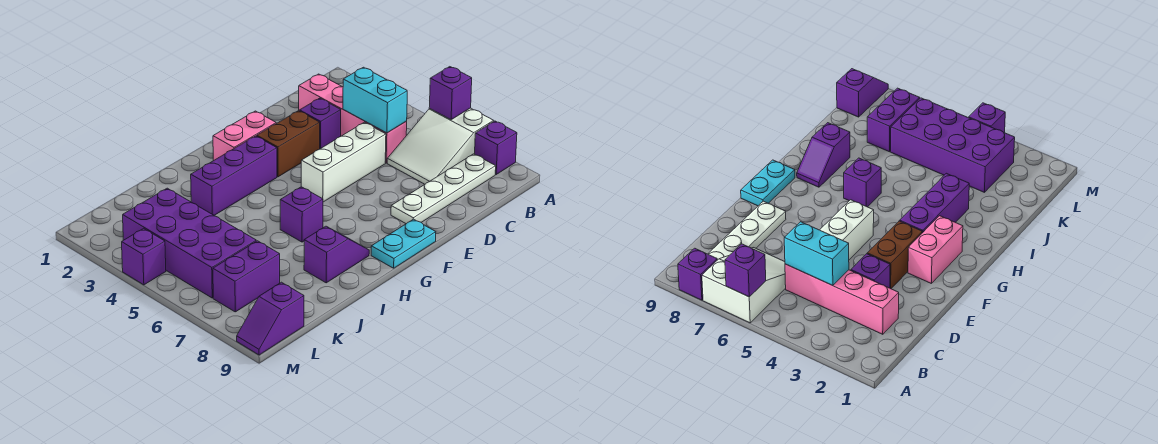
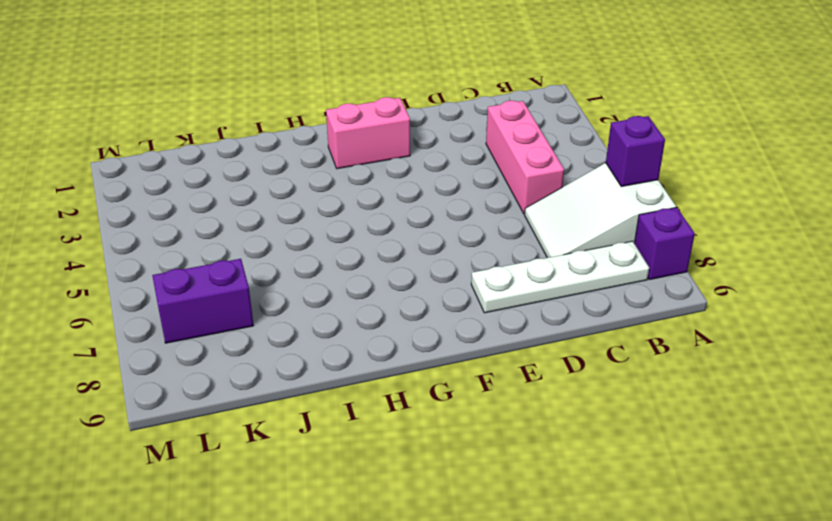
pink brick C3:C5 level 1 -> pink brick C2:C5 level 1
none -> purple brick D3 level 1
none -> white brick D5:F5 level 1
none -> brown brick E3:F3 level 1

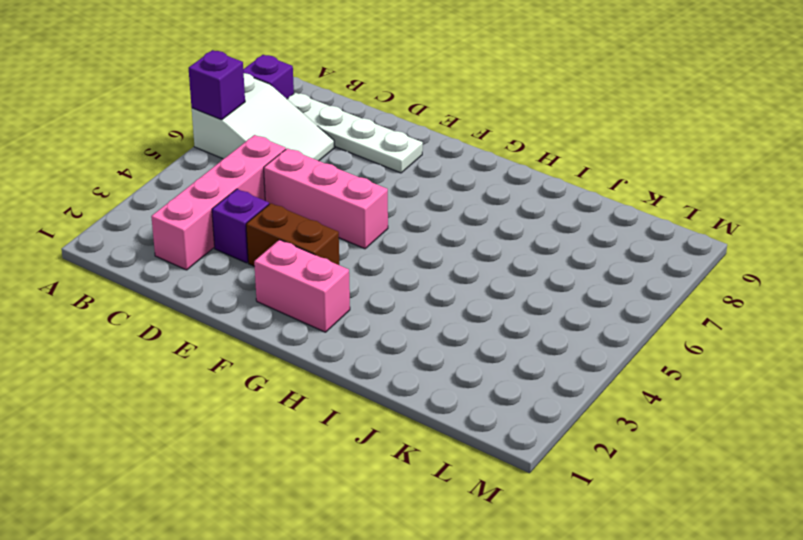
pink brick D5:F5 level 1 -> white brick D5:F5 level 1
none -> cyan plate F9:G9 level 1
none -> purple brick G3:I3 level 1
none -> purple brick H6 level 1

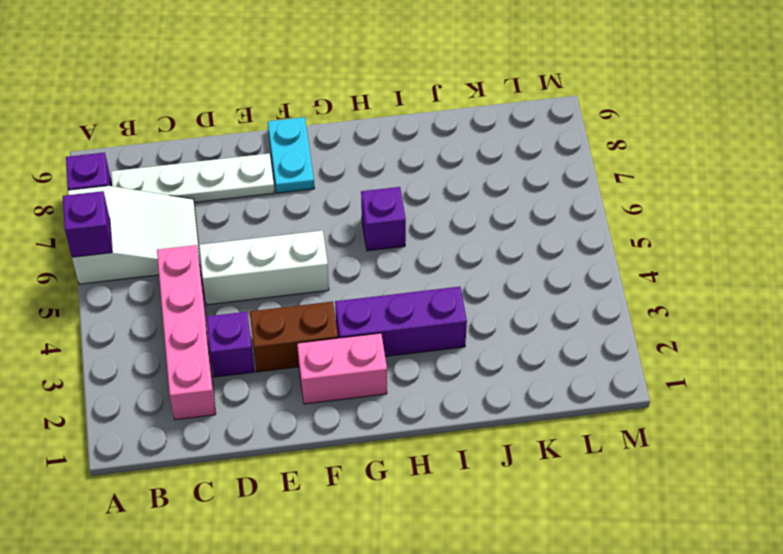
cyan plate F8:F9 level 1 -> cyan plate F9:G9 level 1
none -> purple slope H8:I8 level 1 top I
none -> purple brick K3:L6 level 1
none -> purple brick K7:L7 level 1

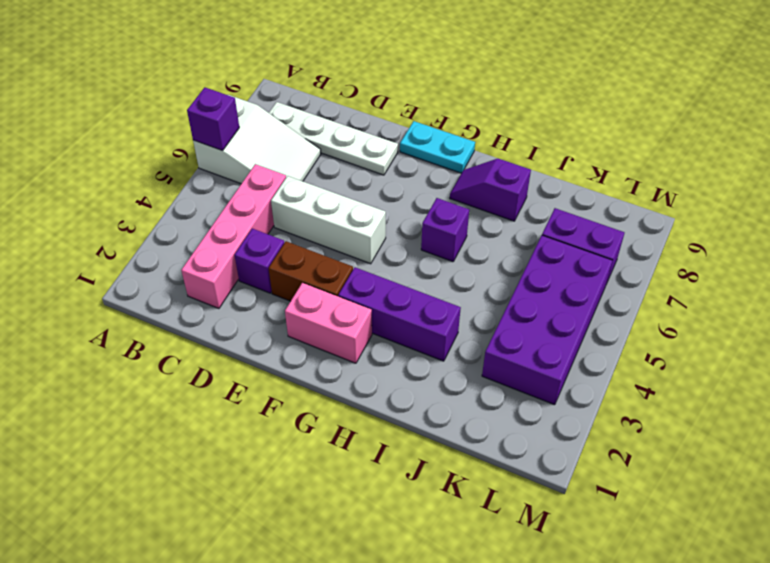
none -> purple brick A8 level 1
none -> purple slope L9:M9 level 1 top L
none -> purple brick M4 level 1

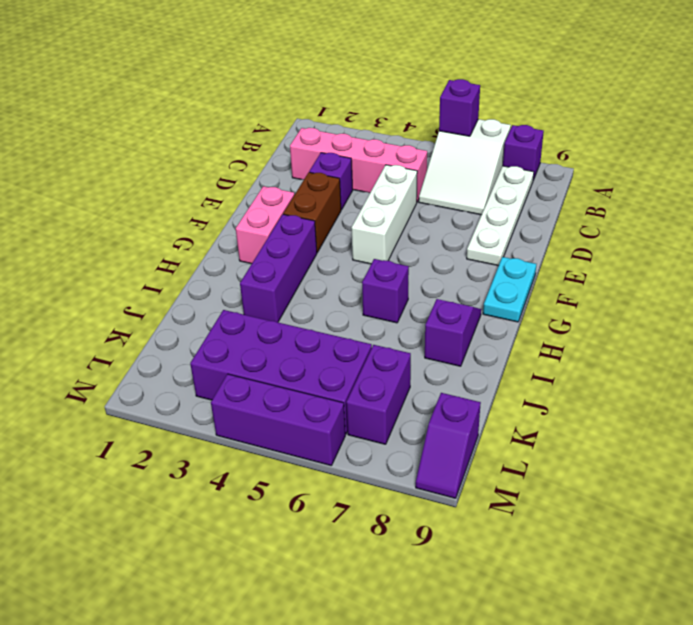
purple brick M4:M6 level 1 -> purple brick M4 level 1
none -> cyan brick C4:C5 level 2

